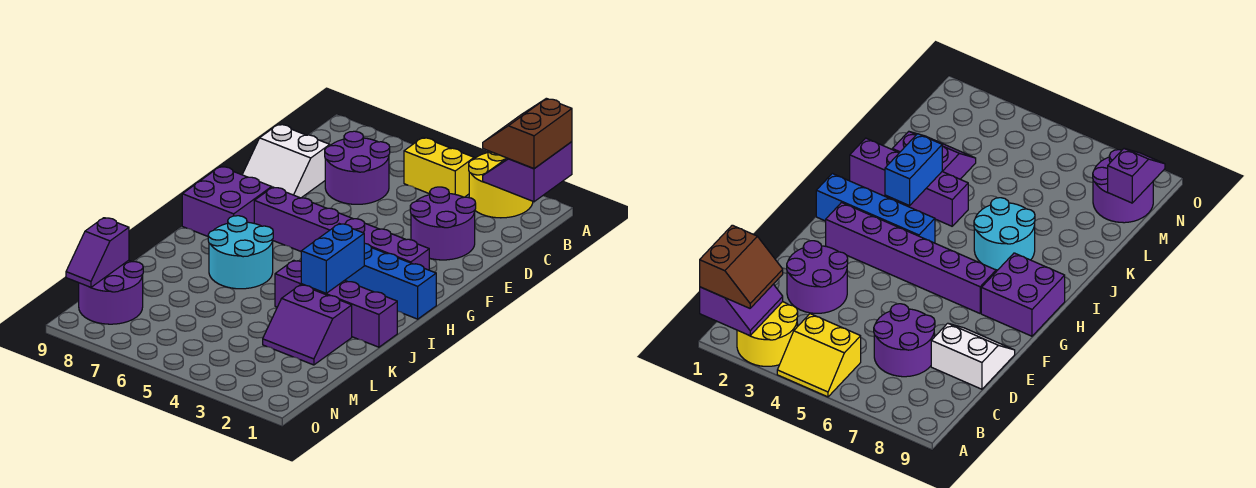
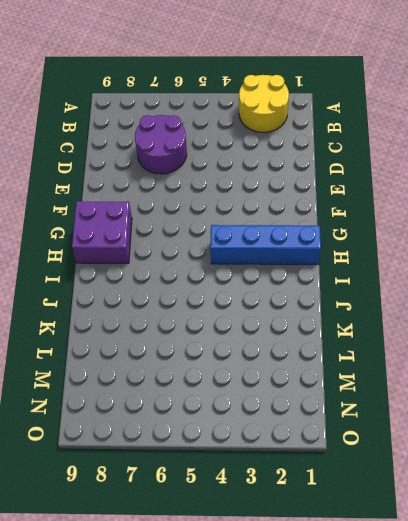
none -> yellow slope A4:B5 level 1 top B
none -> purple round brick D2:E3 level 1
none -> white slope D8:E9 level 1 top D

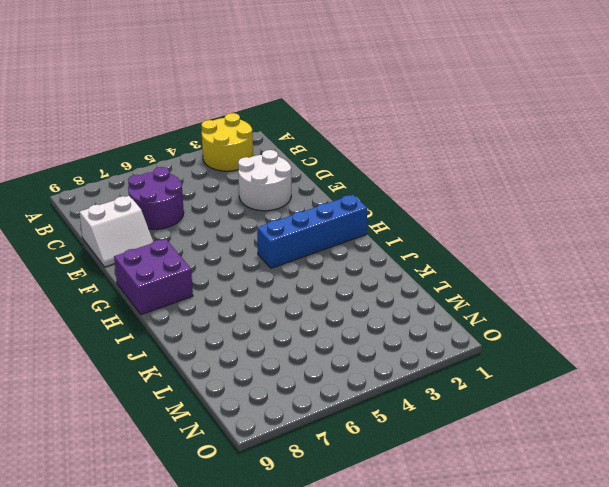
white round brick D2:E3 level 1 -> purple round brick D2:E3 level 1
none -> yellow slope A4:B5 level 1 top B
none -> purple brick G2:G7 level 1
none -> cyan round brick I6:J7 level 1

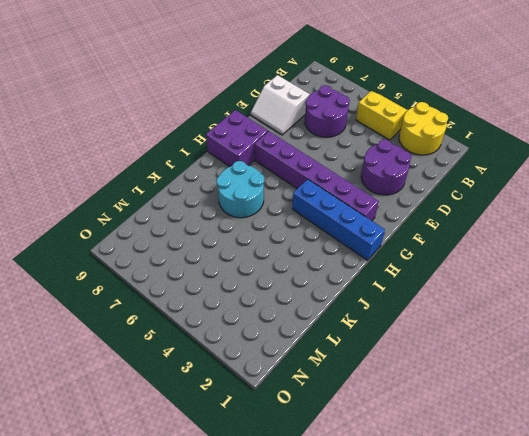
none -> purple brick J1:J4 level 1
none -> purple slope K2:L3 level 1 top K
none -> purple round brick M8:N9 level 1

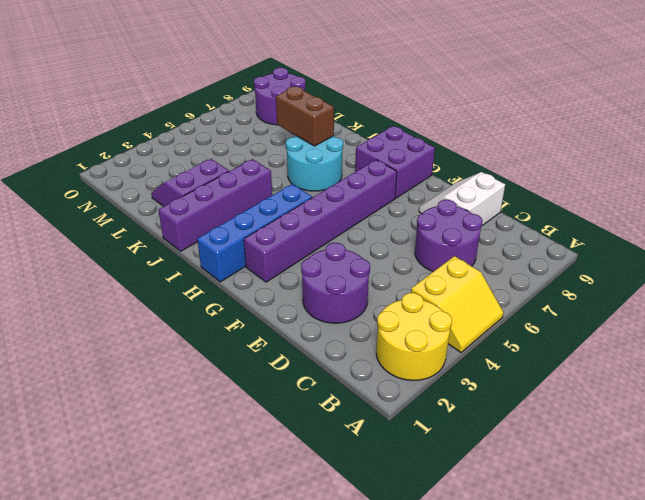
brown brick J7:K7 level 2 -> none
none -> purple slope A1:B2 level 2 top 1
none -> blue brick I3:J3 level 2
none -> purple slope M9:N9 level 2 top M

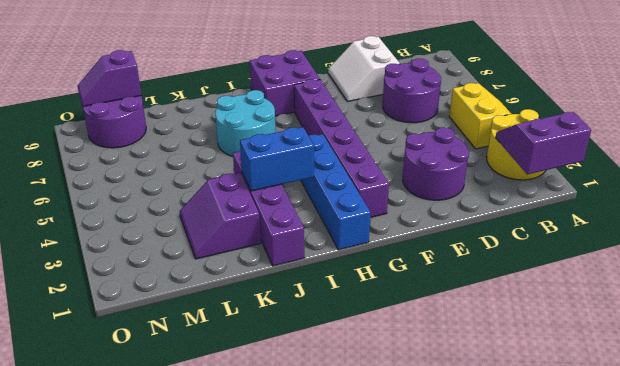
none -> brown slope A1:B2 level 3 top 1

